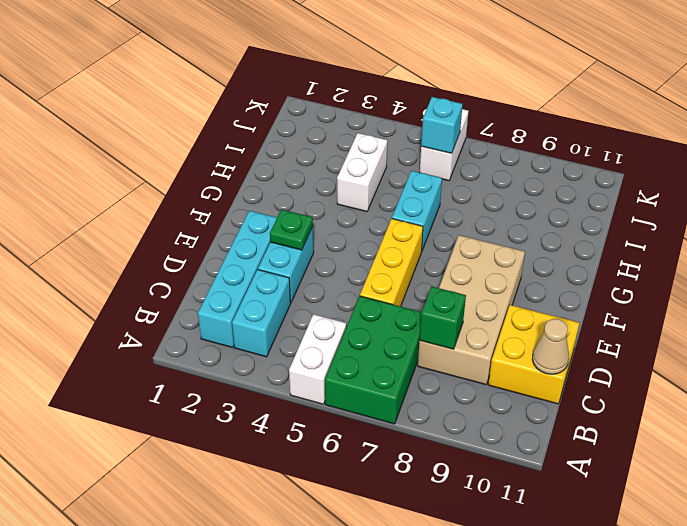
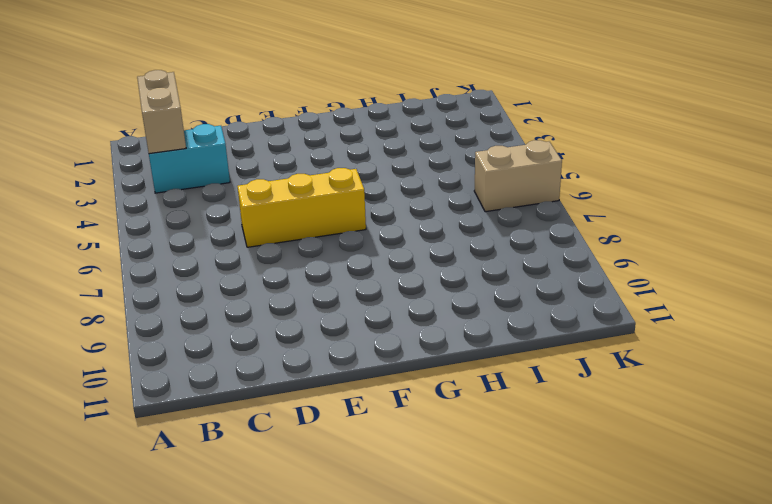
tan brick B2:B3 level 2 -> none
tan brick J6:K6 level 1 -> white brick J6:K6 level 1
none -> white brick A5:B5 level 1
none -> green brick A6:C7 level 1
none -> cyan brick B2:E2 level 1

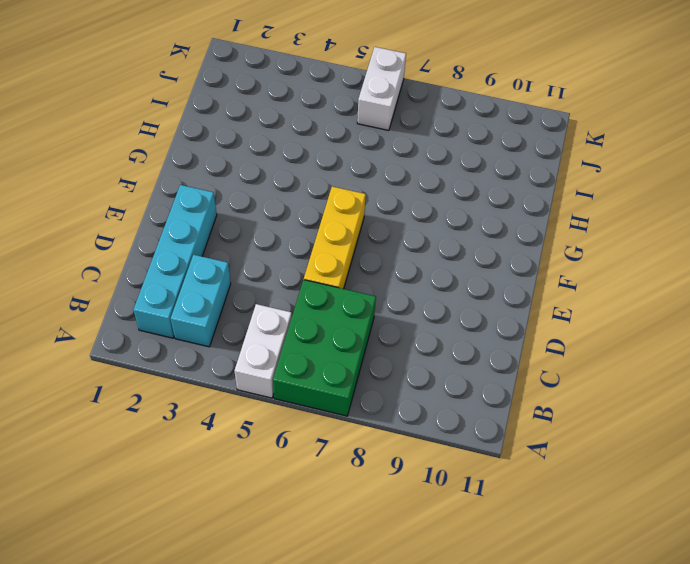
none -> tan brick C8:F9 level 1
none -> yellow brick C10:D11 level 1
none -> cyan brick D3:E3 level 1

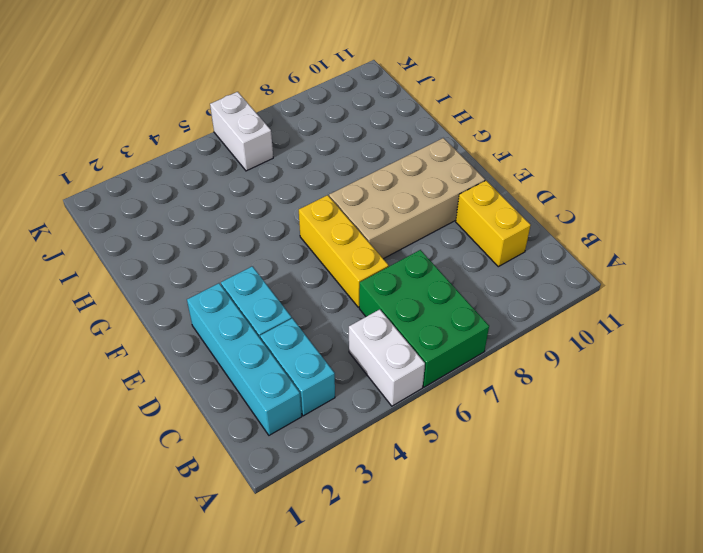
yellow brick C10:D10 level 1 -> yellow brick C10:D11 level 1
tan brick E7:F10 level 1 -> tan brick C8:F9 level 1
none -> cyan brick G6:H6 level 1
none -> white brick H4:I4 level 1
none -> green brick C8 level 2

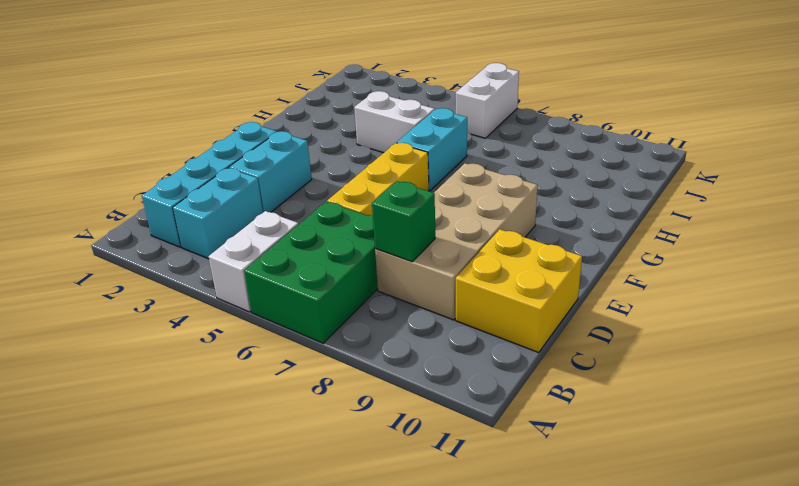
white brick H4:H5 level 1 -> white brick H4:I4 level 1
none -> tan cone C11 level 2
none -> green plate E3 level 2
none -> cyan brick J6 level 2

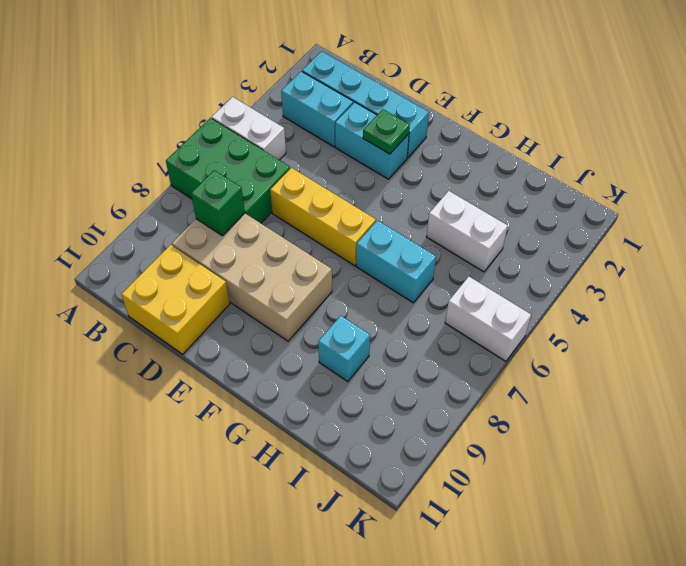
cyan brick H9 level 1 -> cyan brick J6 level 2
none -> tan cone C11 level 2

